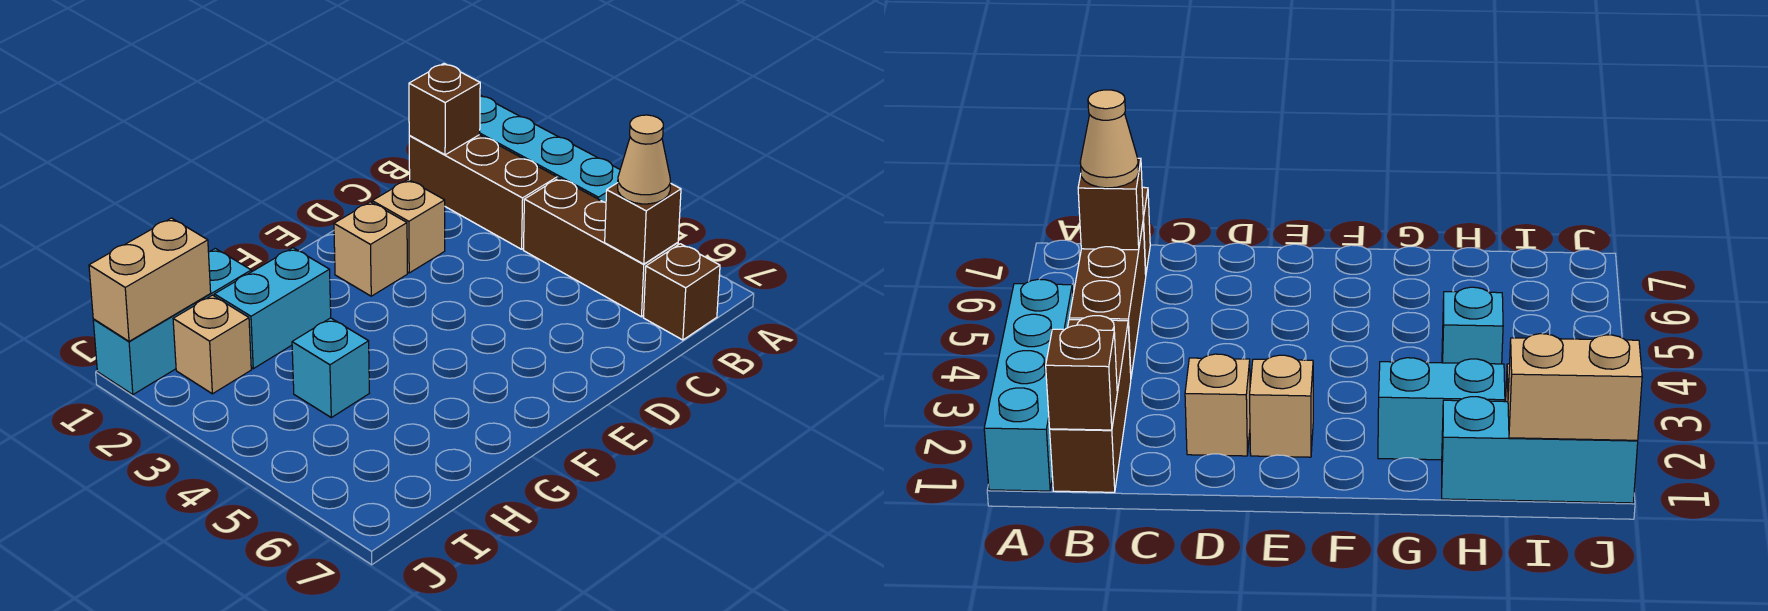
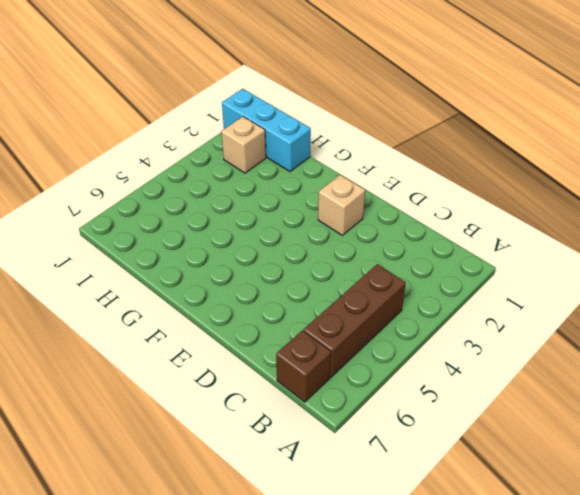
none -> cyan brick A1:A4 level 1
none -> brown brick B1:B3 level 1
none -> tan brick D2 level 1

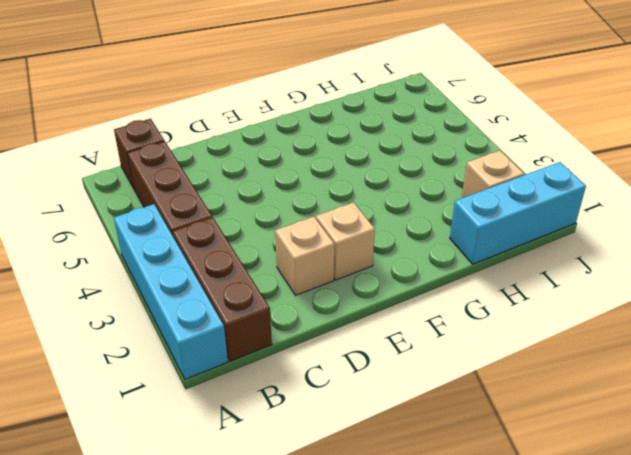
none -> cyan brick G2:H2 level 1
none -> cyan brick H4 level 1
none -> brown brick B1 level 2

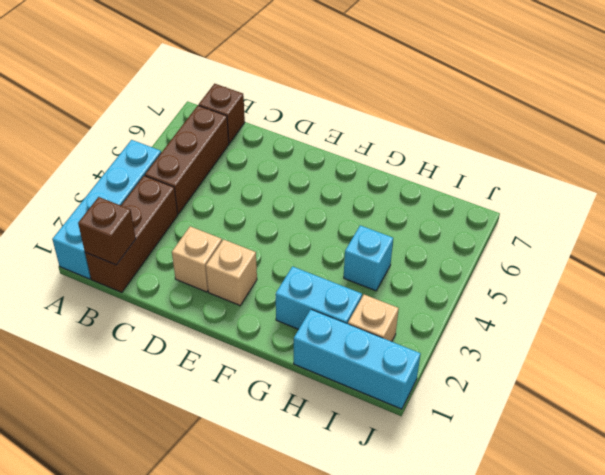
none -> brown brick B6 level 2
none -> tan brick I1:J1 level 2
none -> tan cone B6 level 3

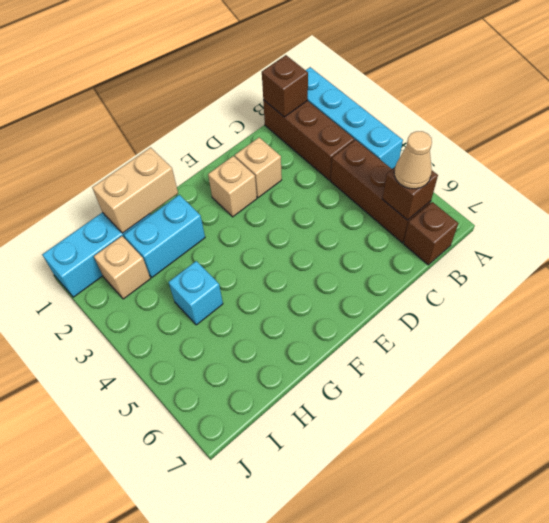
tan brick G1:H1 level 2 -> tan brick I1:J1 level 2

